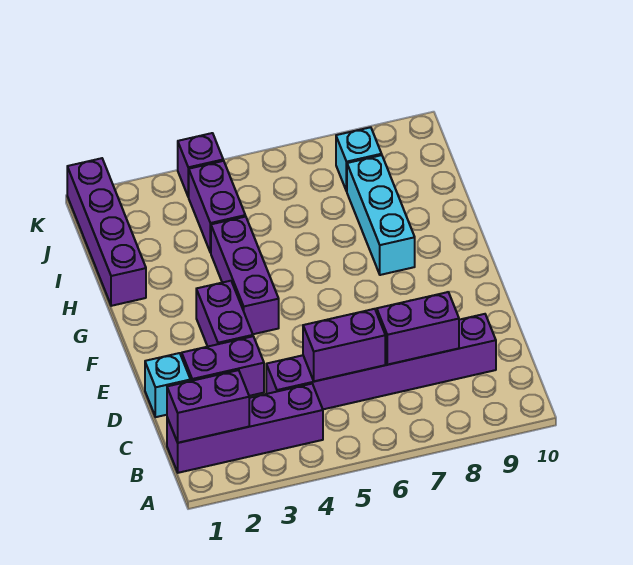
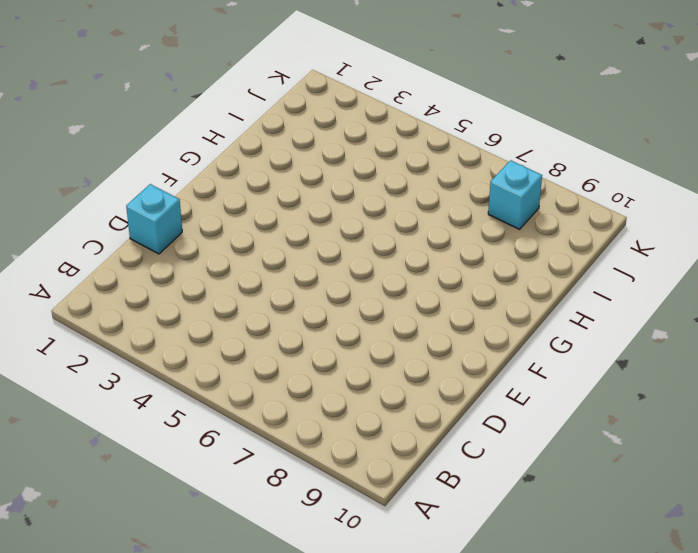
none -> purple brick B1:B4 level 1
none -> purple brick C4:C9 level 1
none -> purple brick D2:D3 level 1

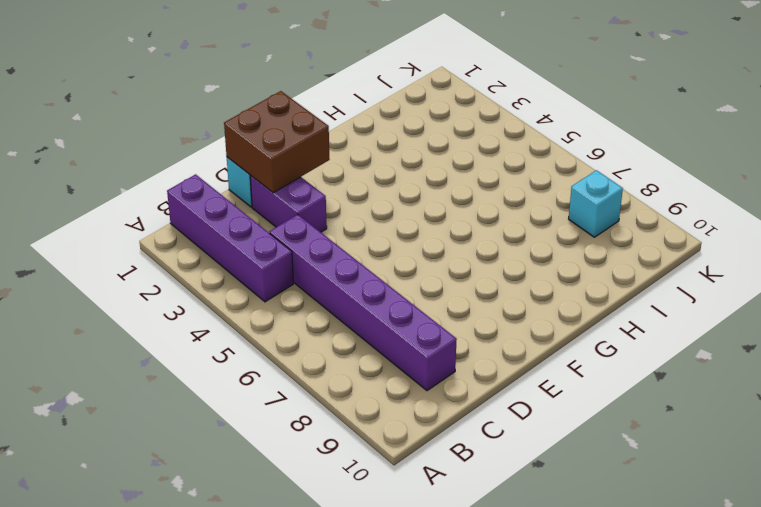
brown brick D1:E2 level 2 -> none
none -> purple brick E3:F3 level 1
none -> purple brick F4:H4 level 1
none -> cyan brick G8:I8 level 1

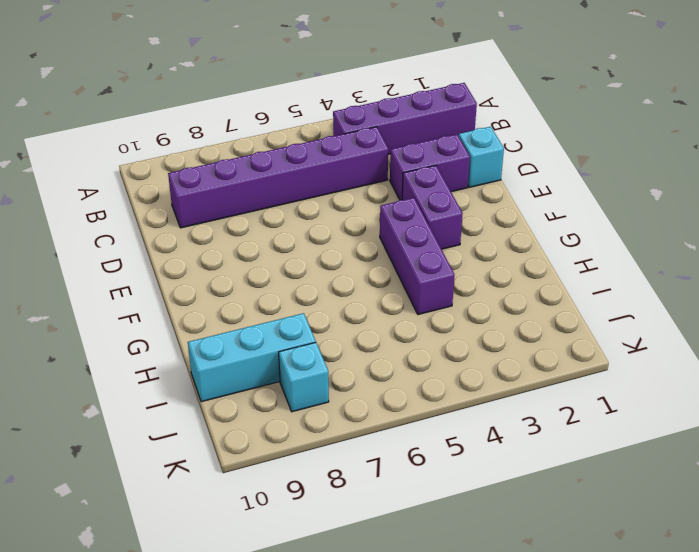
cyan brick I8:I10 level 1 -> cyan brick G8:I8 level 1
none -> purple brick H1:K1 level 1
none -> purple brick I4:J4 level 1
none -> purple brick K4 level 1

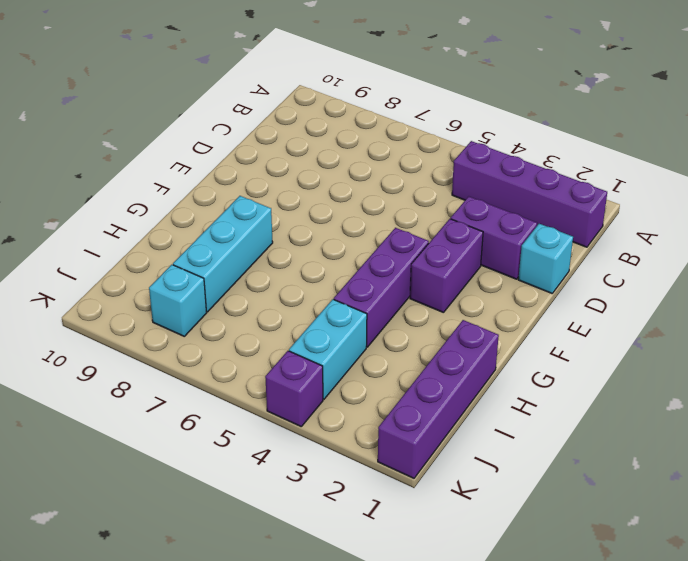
cyan brick I4:J4 level 1 -> purple brick I4:J4 level 1
none -> purple brick C4:C9 level 1
none -> purple brick B1:B2 level 2
none -> purple brick C5:C6 level 2

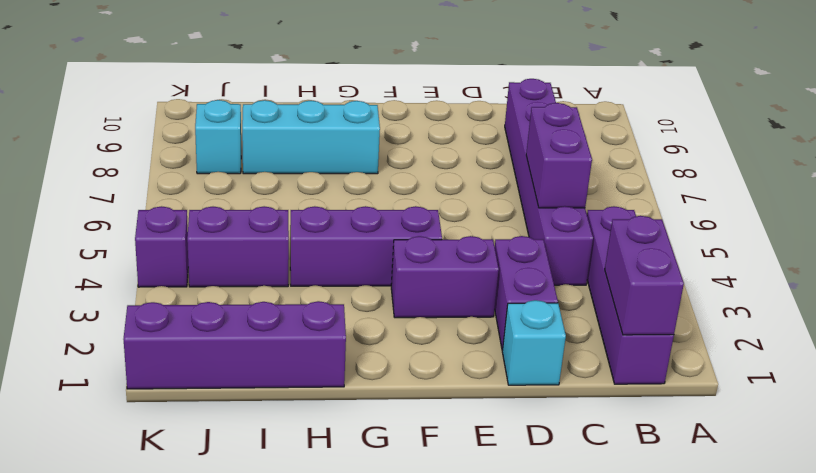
none -> purple brick C7:C8 level 2

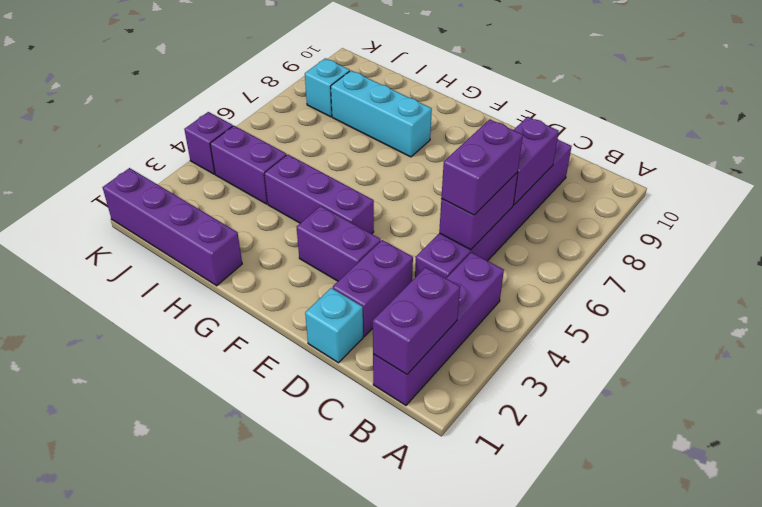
purple brick C5:C6 level 3 -> none

